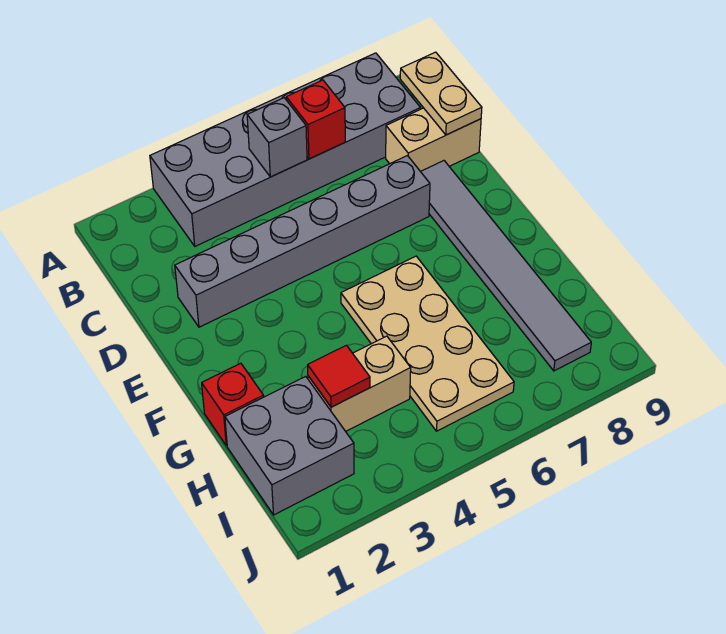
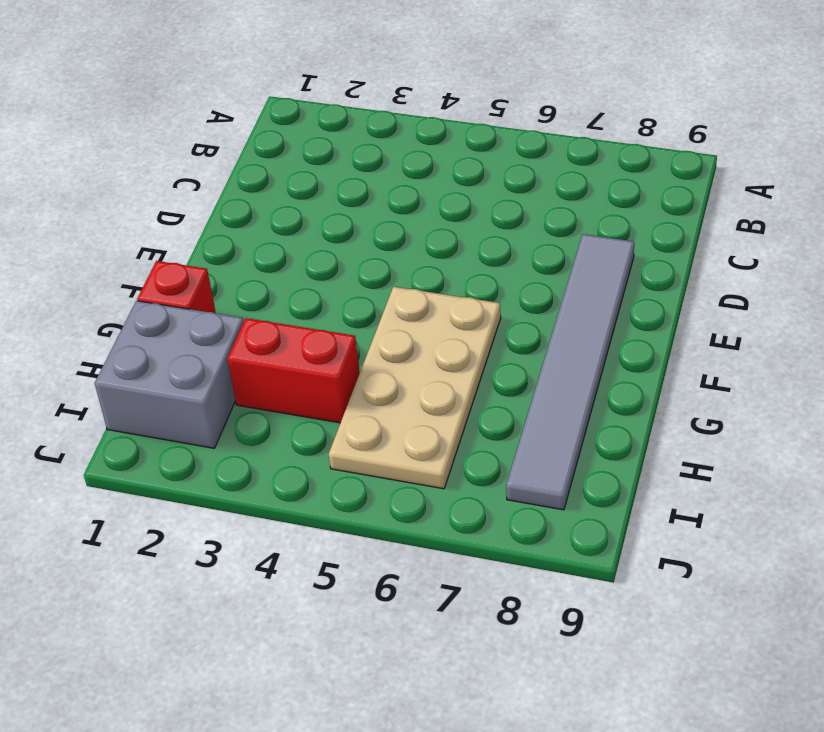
red brick H3:H4 level 1 -> tan brick H3:H4 level 1
none -> grey brick A3:B8 level 1
none -> tan brick C8:C9 level 1
none -> grey brick D2:D7 level 1

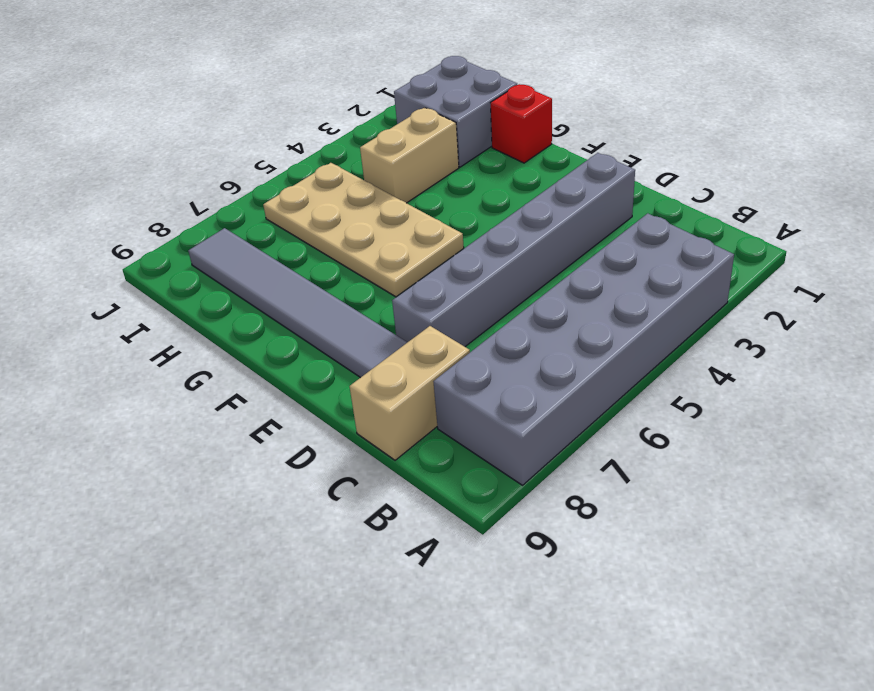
none -> grey brick B5 level 2
none -> red brick B6 level 2
none -> tan plate B9:C9 level 2

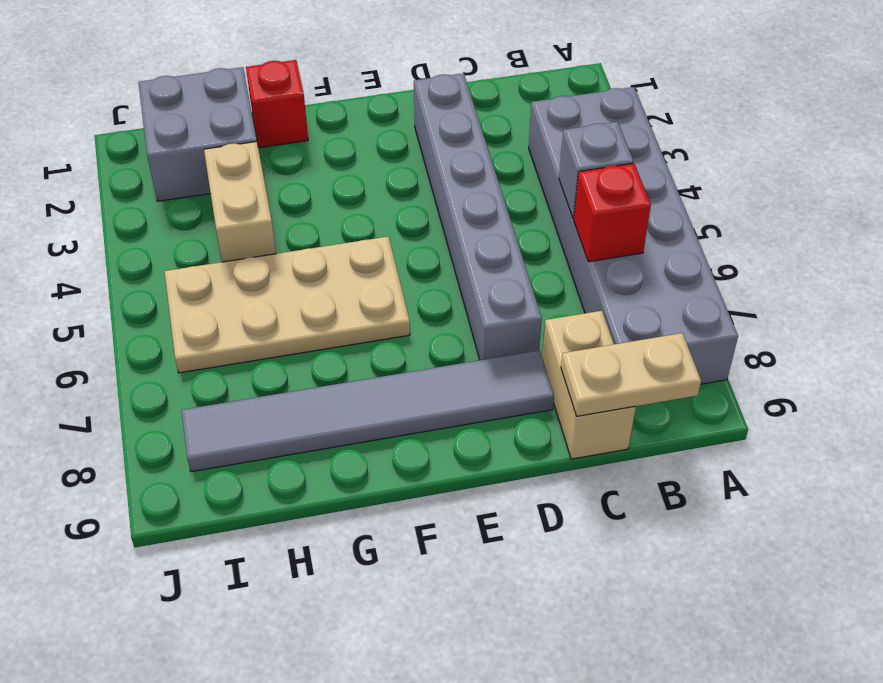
none -> red tile H3 level 2

